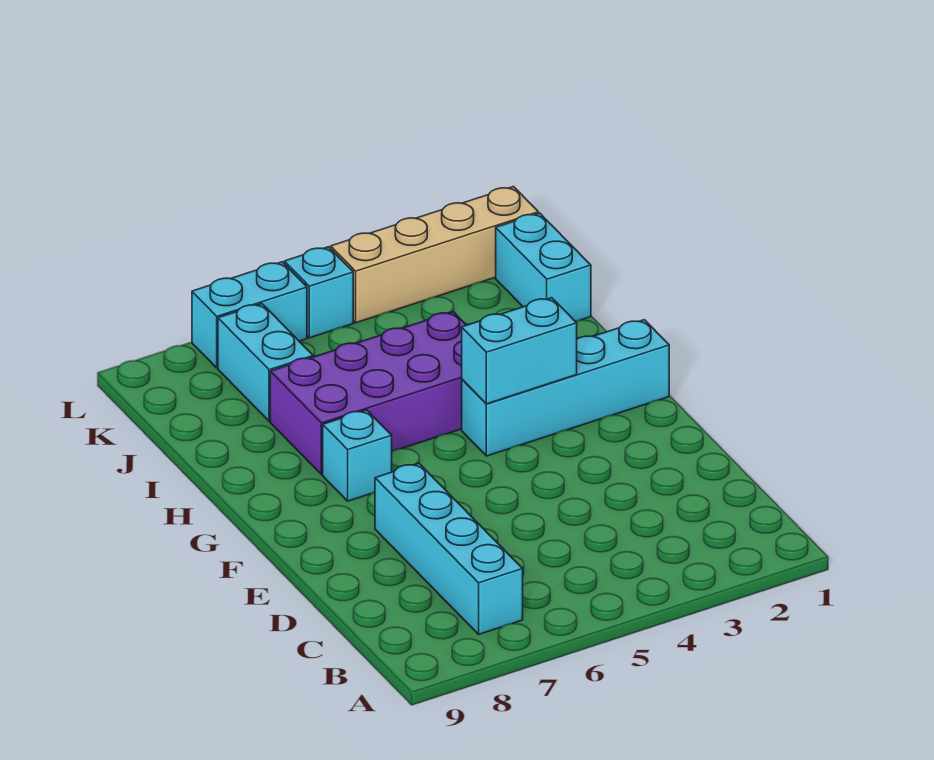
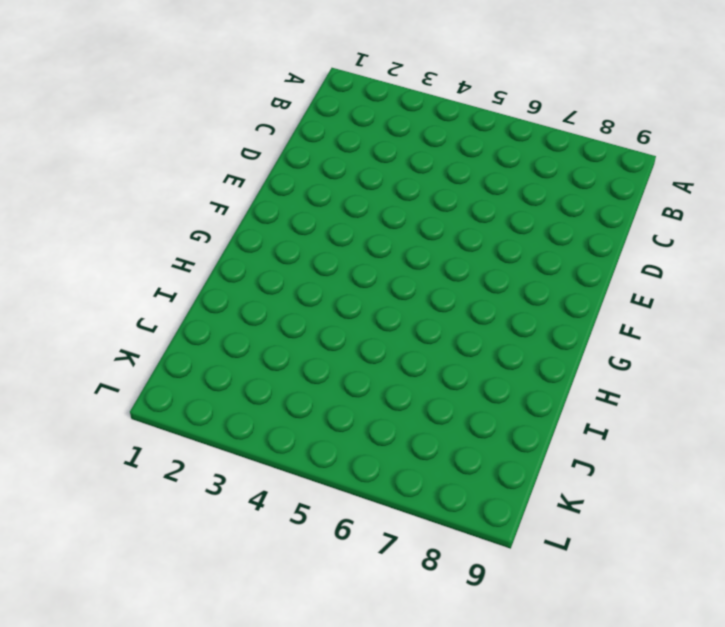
none -> cyan brick B7:E7 level 1
none -> cyan brick G1:G4 level 1

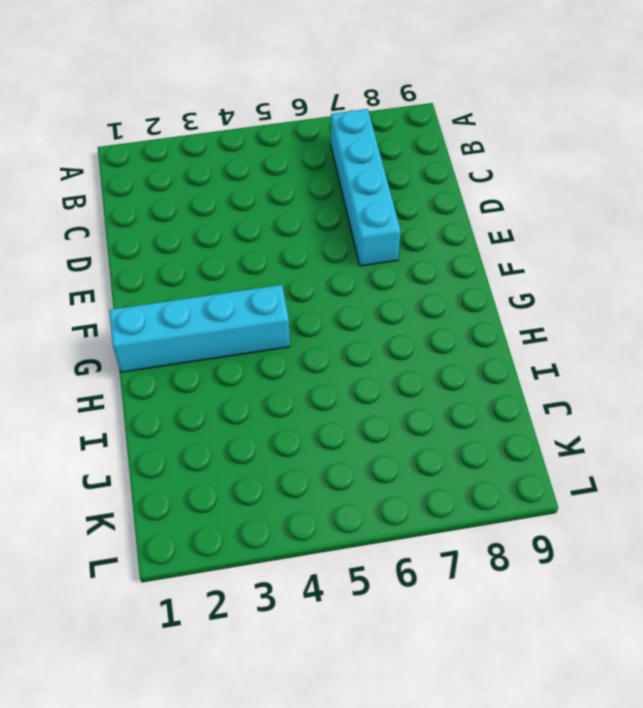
none -> cyan brick G7 level 1
none -> purple brick H4:I7 level 1

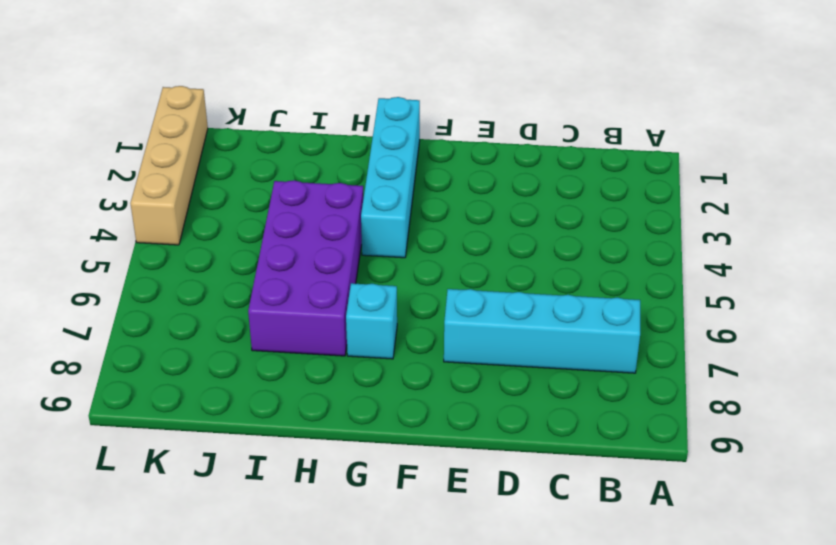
none -> cyan brick J1:K1 level 1
none -> cyan brick J7:K7 level 1

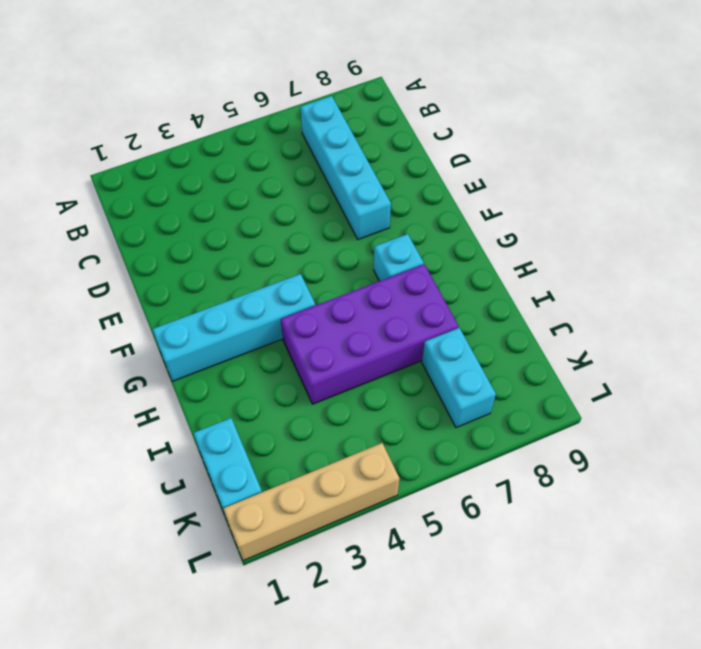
none -> cyan brick L5 level 1
none -> cyan brick L6:L7 level 1

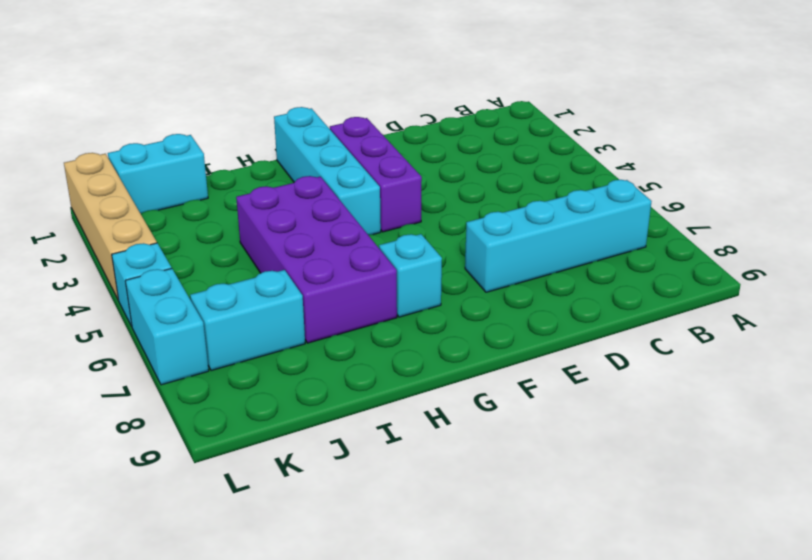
purple brick F2:F4 level 1 -> none
none -> cyan brick G3:G4 level 2

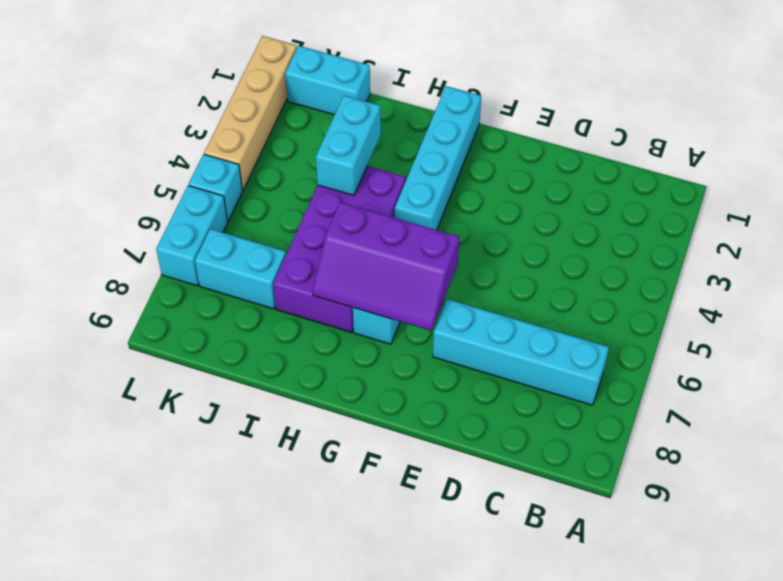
purple slope F6:H7 level 2 top 6 -> none
cyan brick I3:I4 level 2 -> cyan brick G3:G4 level 2

